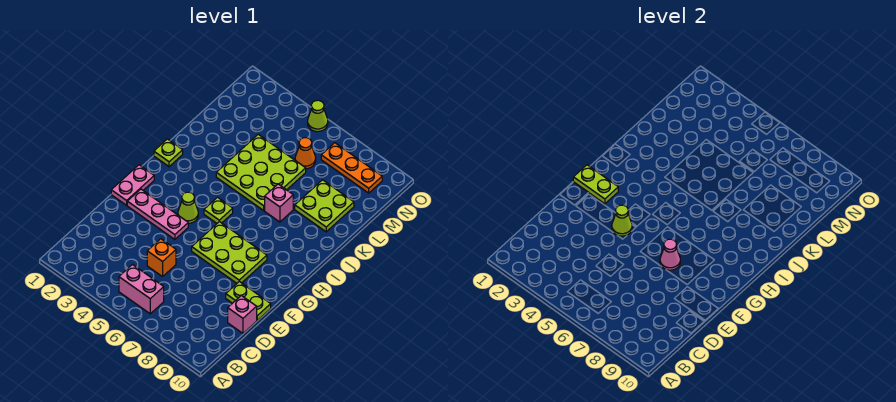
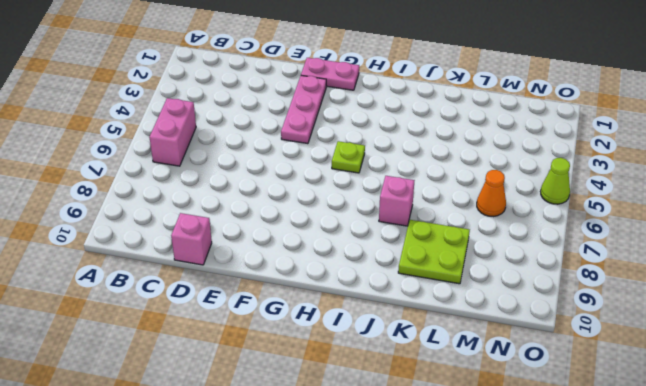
none -> orange brick D5 level 1
none -> lime plate E9:E10 level 1
none -> lime plate F6:G8 level 1

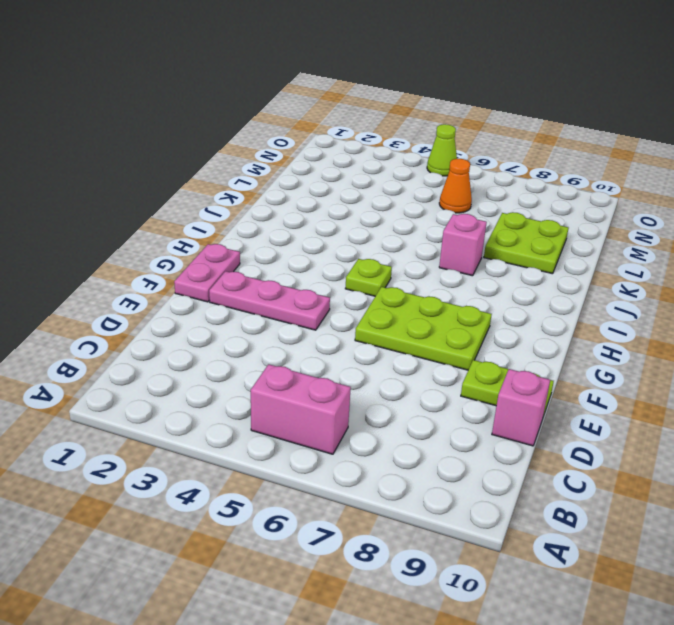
none -> orange brick D5 level 1
none -> lime cone G4 level 1
none -> lime plate I1 level 1

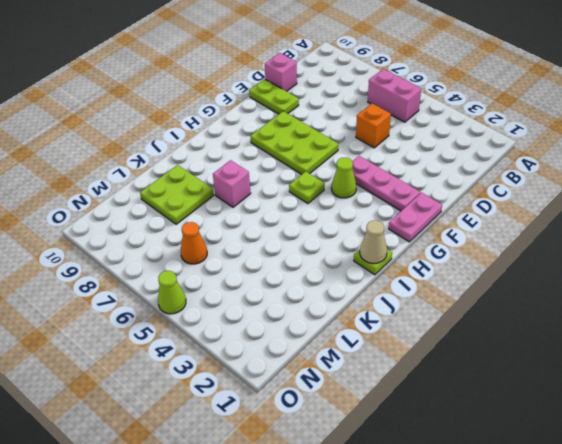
tan cone I1 level 2 -> none
none -> lime plate J4:L6 level 1
none -> orange plate N7:N9 level 1
none -> lime cone F4 level 2

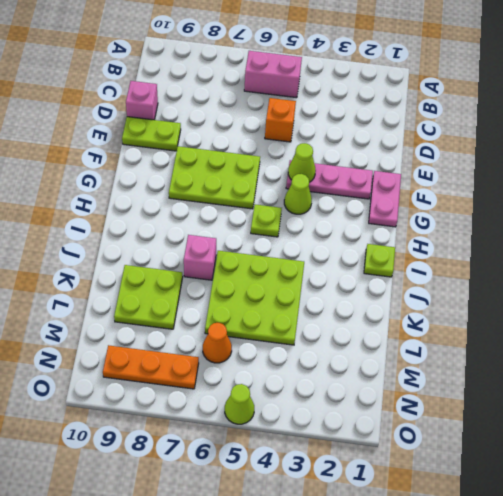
none -> pink cone F7 level 2
none -> lime plate G1:G2 level 2

